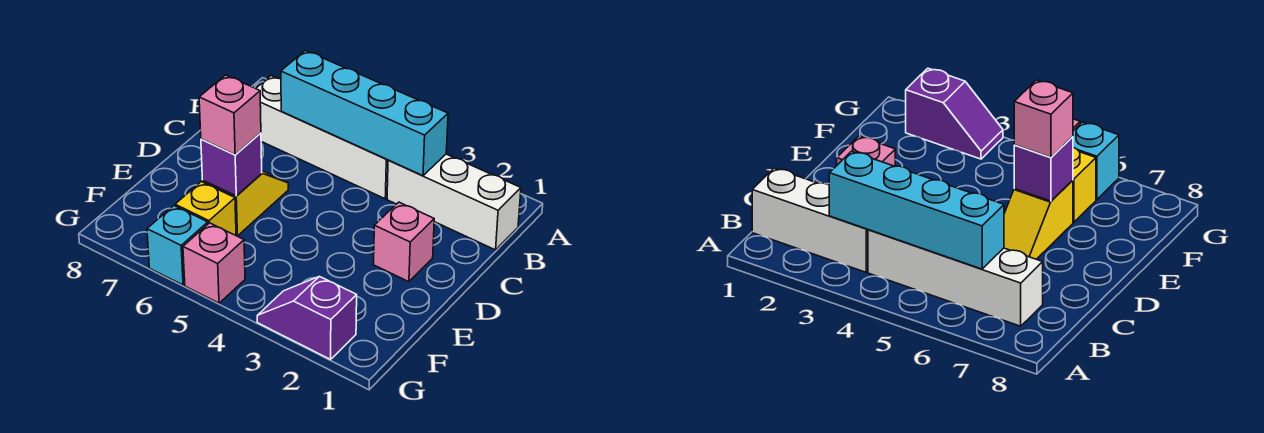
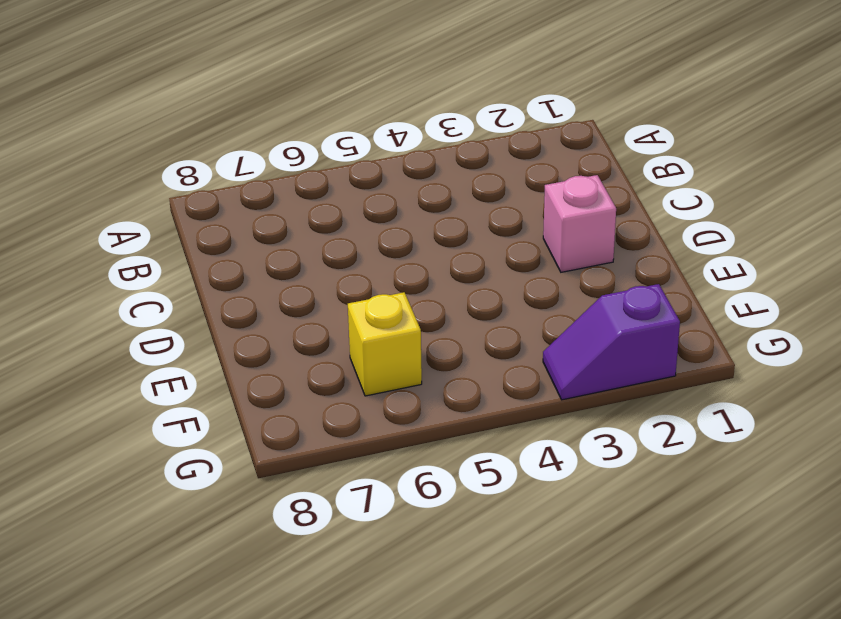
none -> white brick B1:B3 level 1
none -> white brick B4:B7 level 1

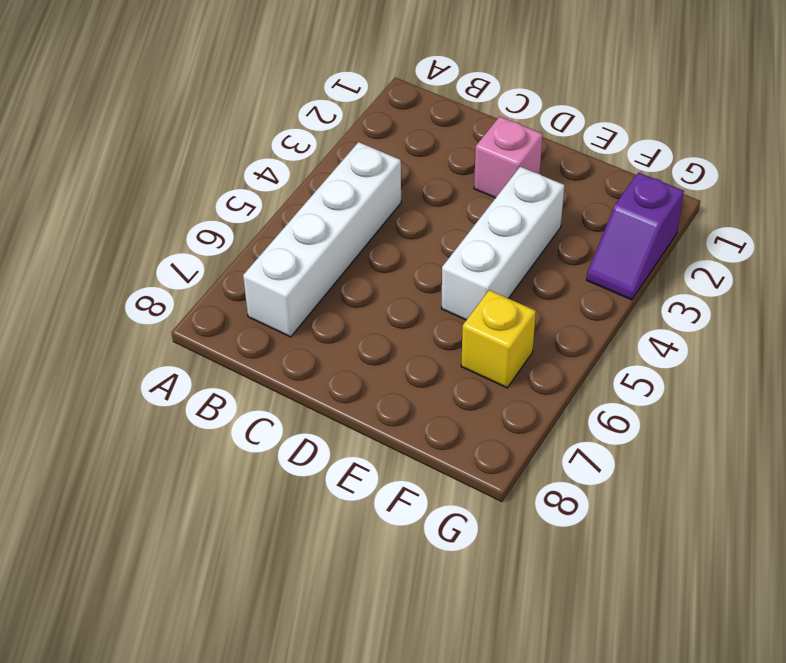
white brick E3:E5 level 1 -> white brick B1:B3 level 1
none -> yellow slope D6:E6 level 1 top E
none -> pink brick G5 level 1

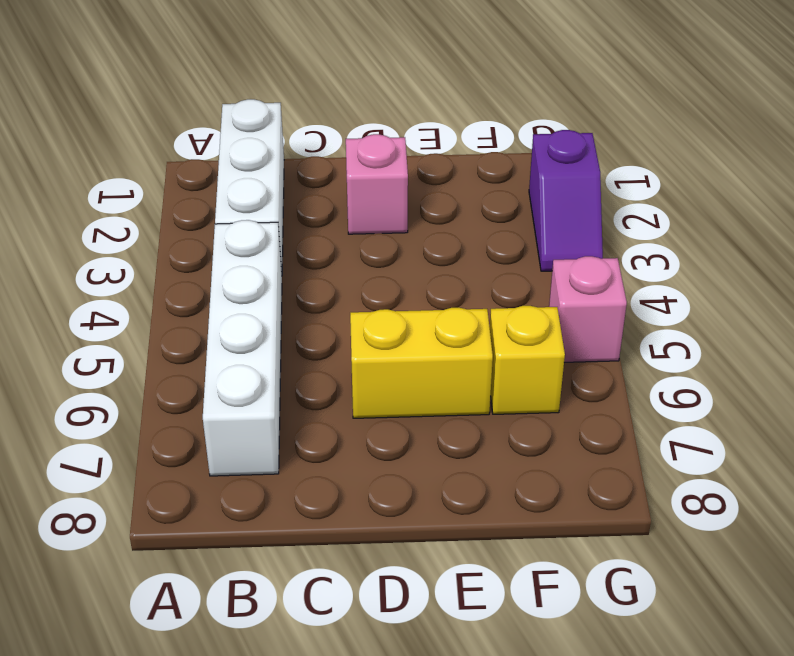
yellow brick D6:E6 level 1 -> yellow slope D6:E6 level 1 top E
none -> cyan brick G6 level 1
none -> cyan brick B3:B6 level 2

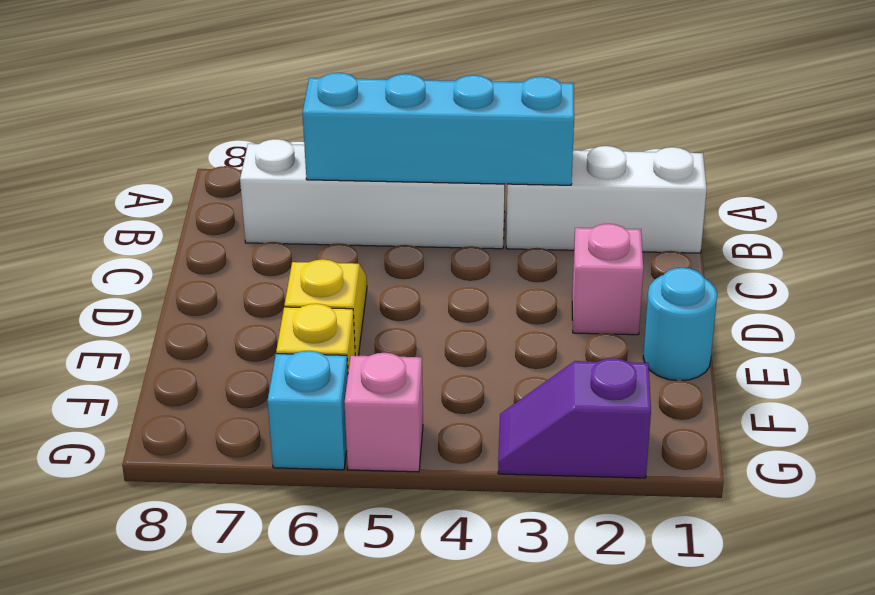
cyan round brick E1 level 1 -> none
none -> purple brick E6 level 2
none -> pink brick E6 level 3

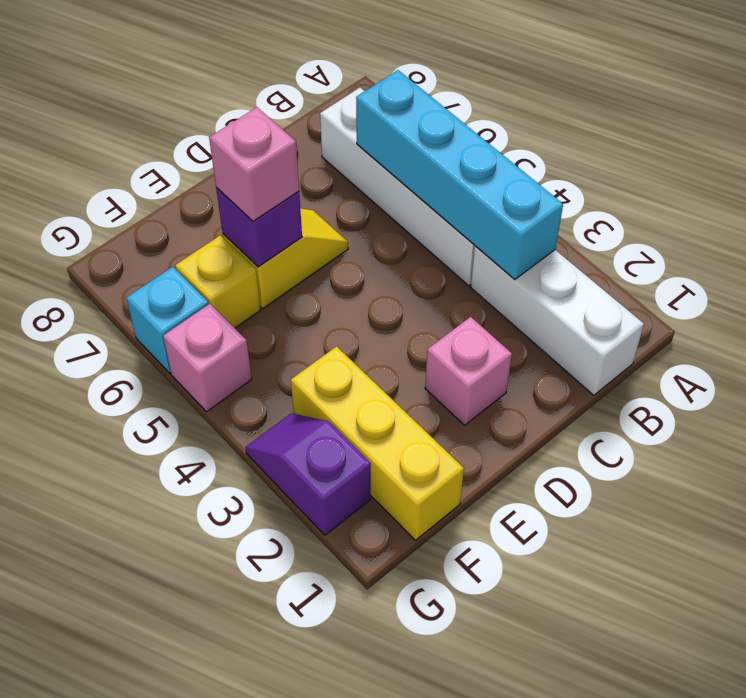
yellow brick F1:F3 level 1 -> none

